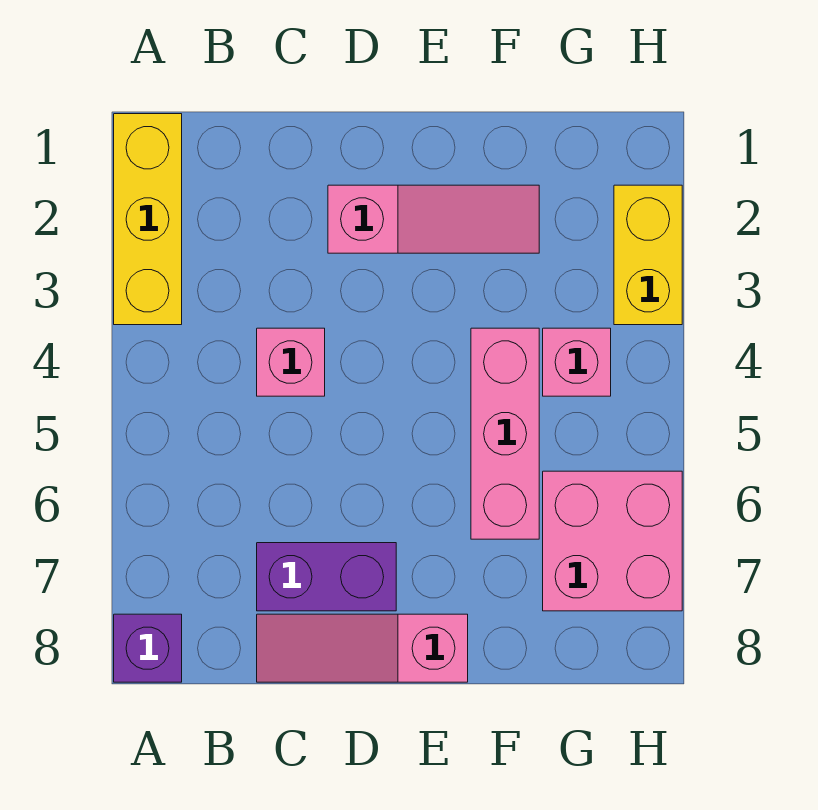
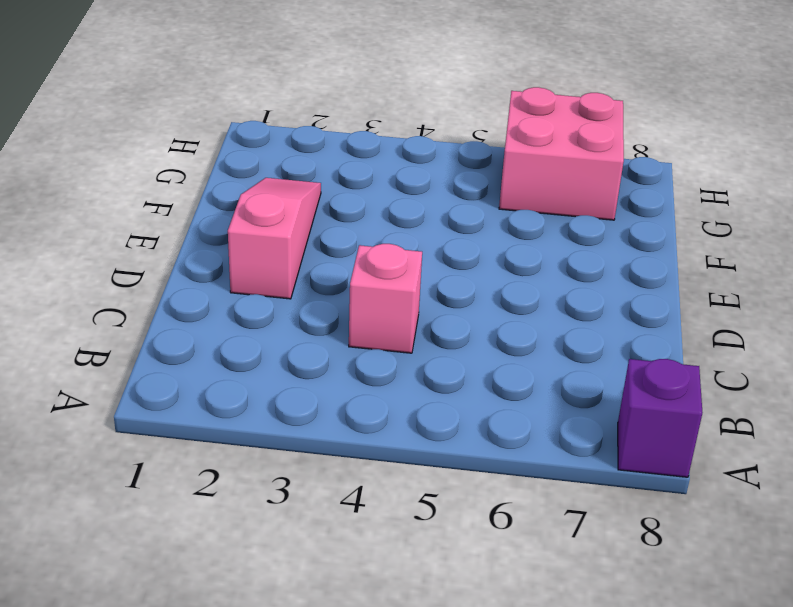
none -> yellow brick A1:A3 level 1
none -> purple brick C7:D7 level 1

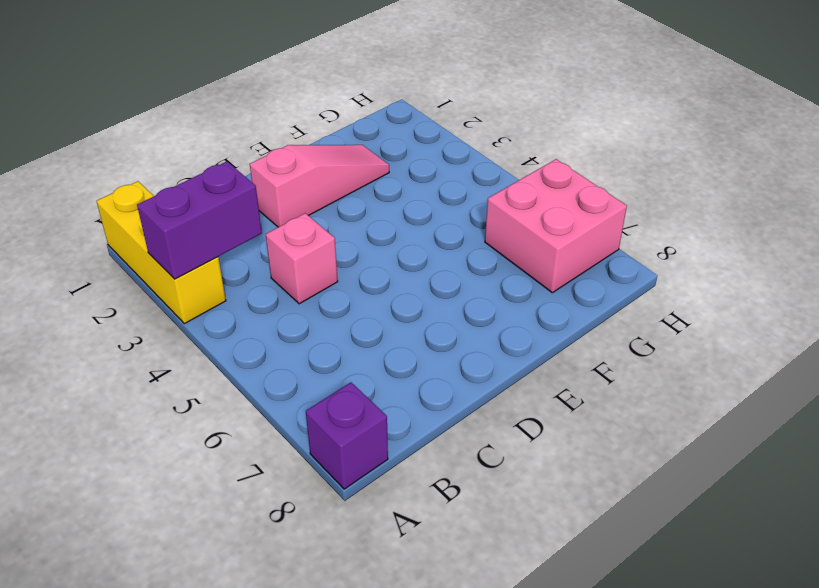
purple brick A3:B3 level 2 -> purple brick C7:D7 level 1
none -> pink slope C8:E8 level 1 top E
none -> pink brick F4:F6 level 1

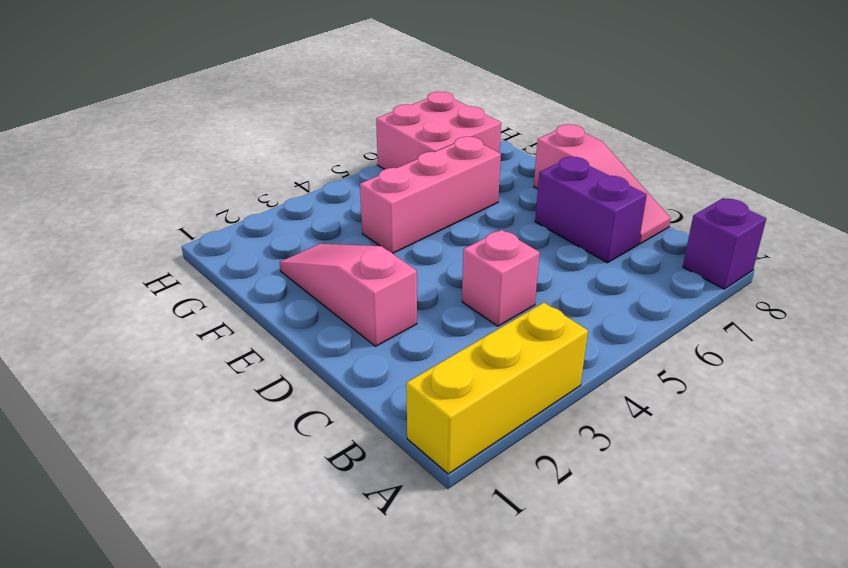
none -> pink brick G4 level 1
none -> yellow brick H2:H3 level 1

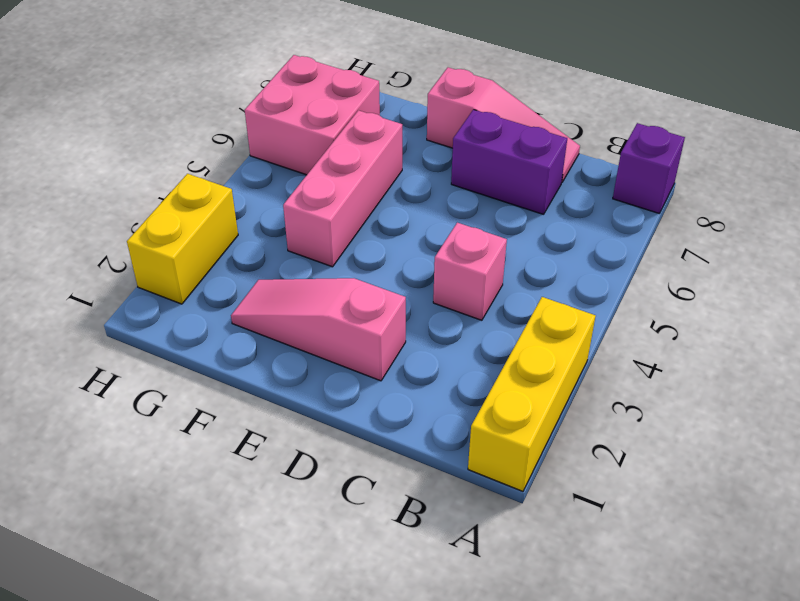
none -> pink brick G4 level 1

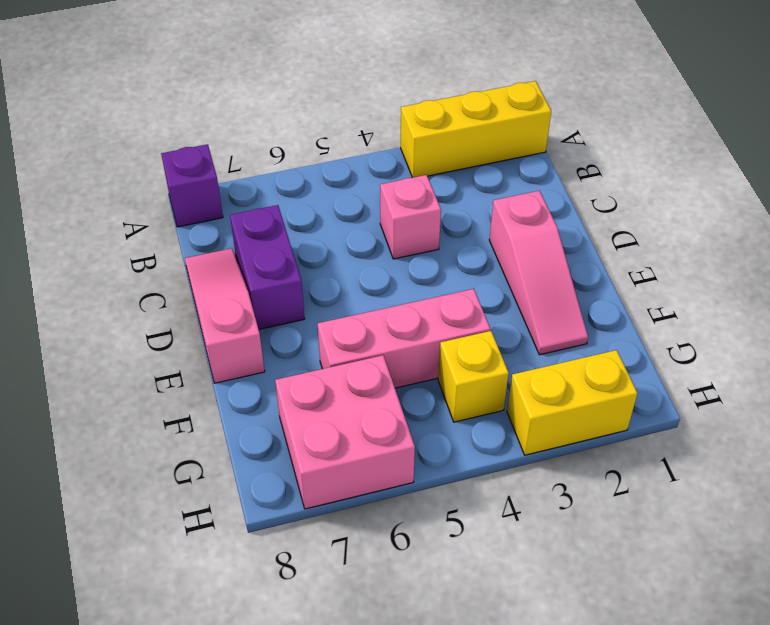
yellow brick G4 level 1 -> pink brick G4 level 1

